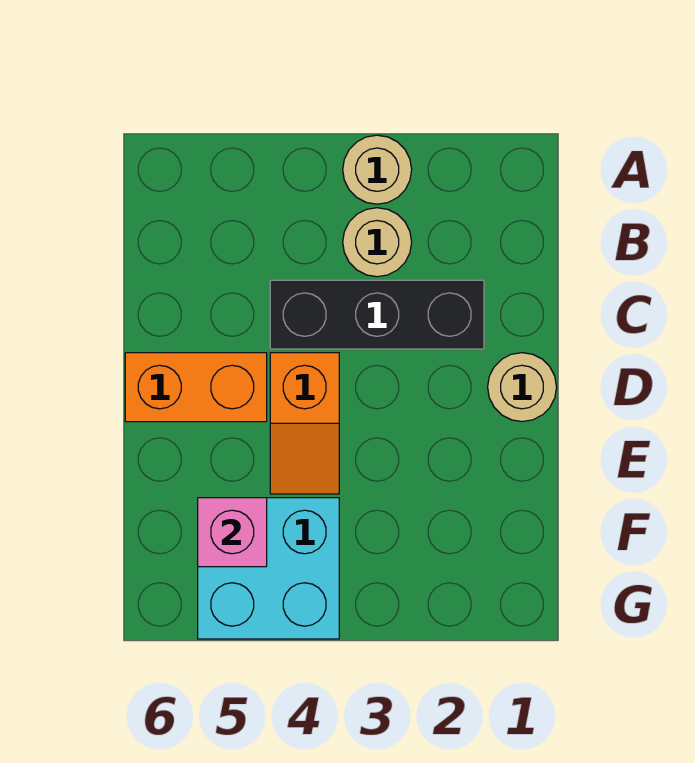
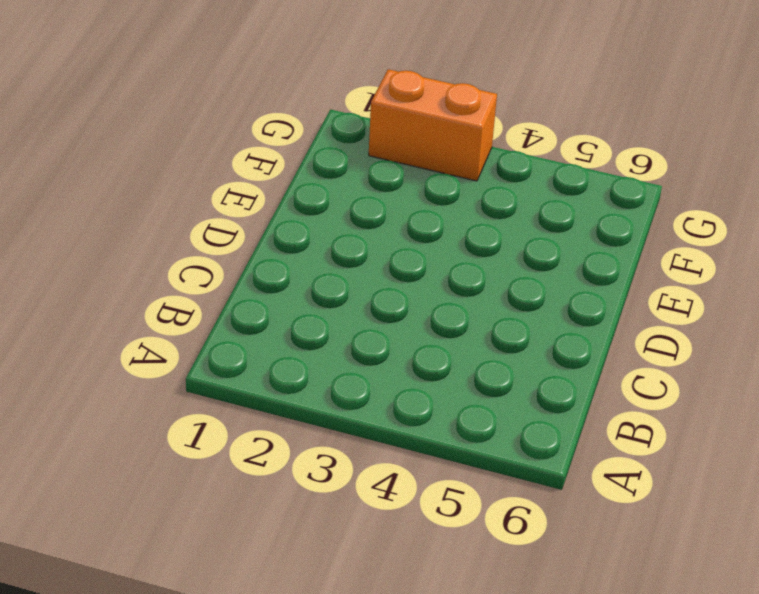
orange brick G2:G3 level 1 -> orange brick D5:D6 level 1
none -> tan round brick A3 level 1
none -> tan round brick B3 level 1

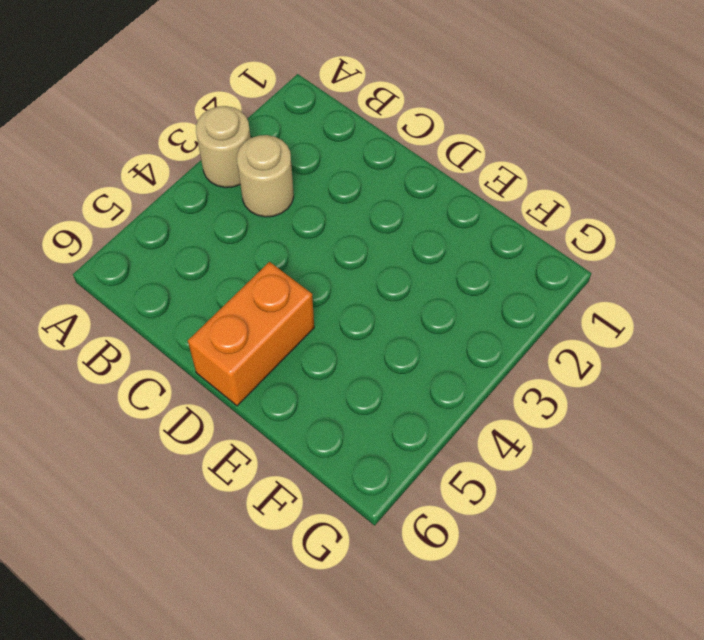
none -> black brick C2:C4 level 1
none -> tan round brick D1 level 1

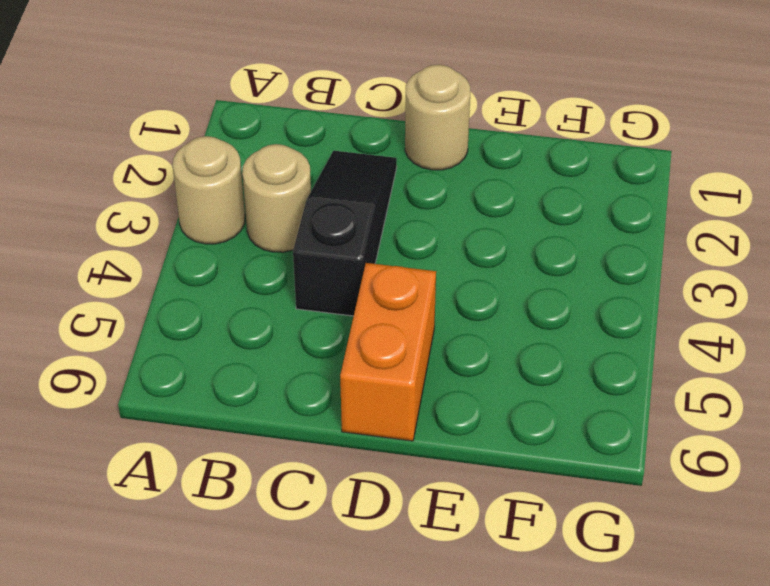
black slope C2:C4 level 1 top 4 -> black brick C2:C4 level 1
none -> orange slope D4:E4 level 1 top D
none -> cyan brick F4:G5 level 1

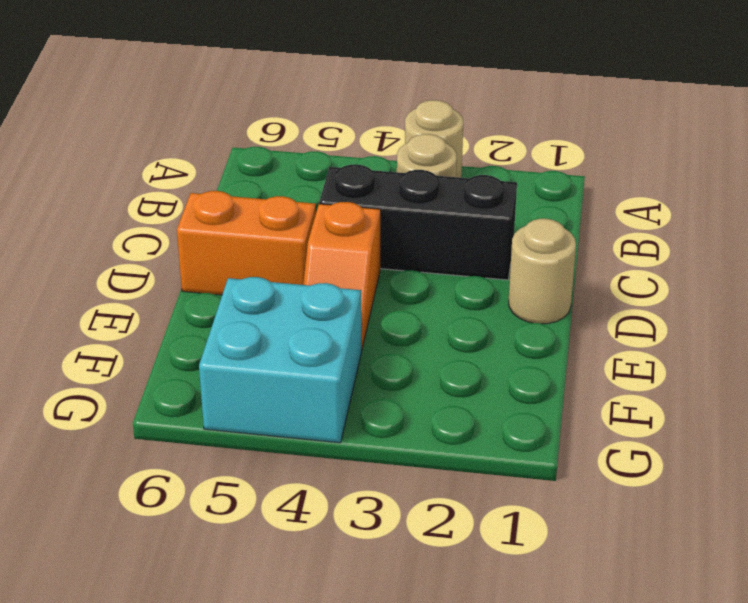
none -> pink brick F5 level 2

